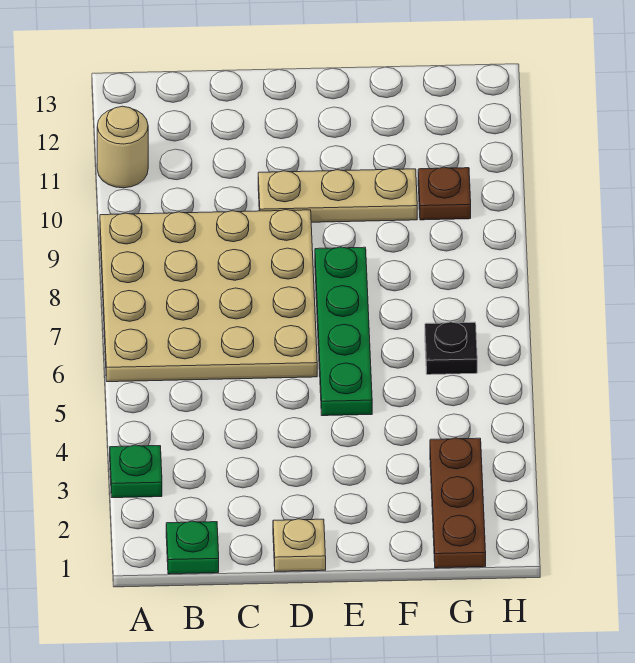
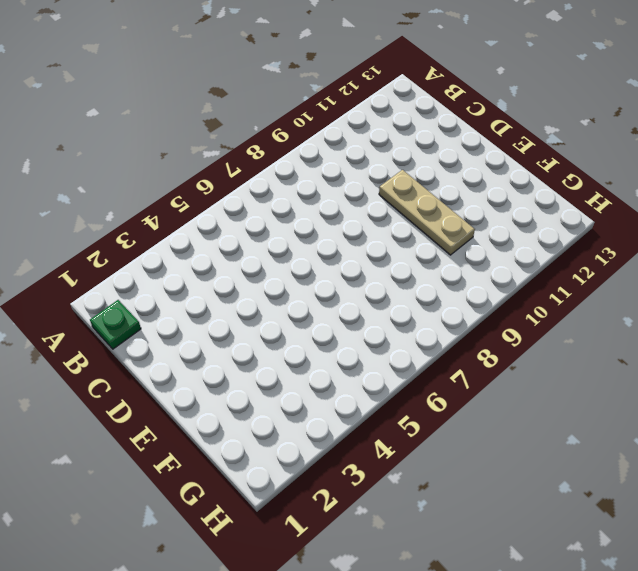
none -> green plate A3 level 1
none -> tan plate A6:D9 level 1

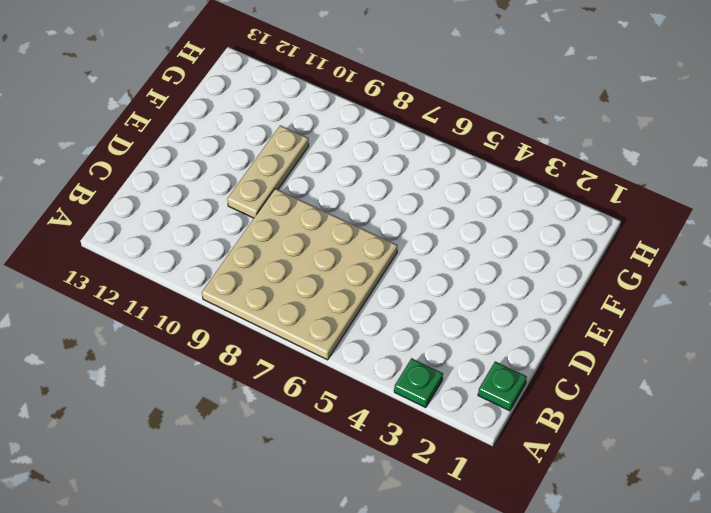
none -> tan round brick A11 level 1
none -> tan plate D1 level 1

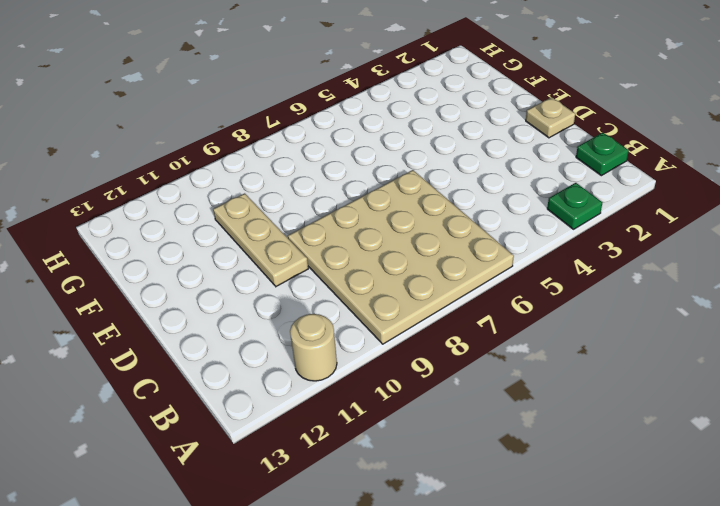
none -> green plate E5:E8 level 1
none -> brown plate G1:G3 level 1

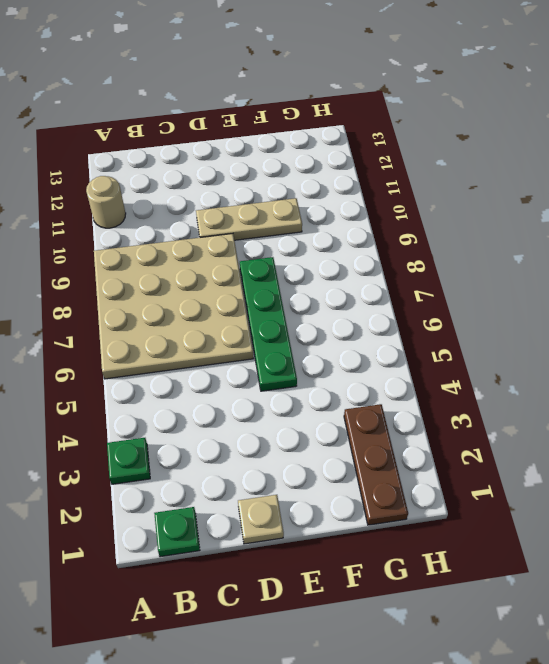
none -> black plate G6 level 1
none -> brown plate G10 level 1

